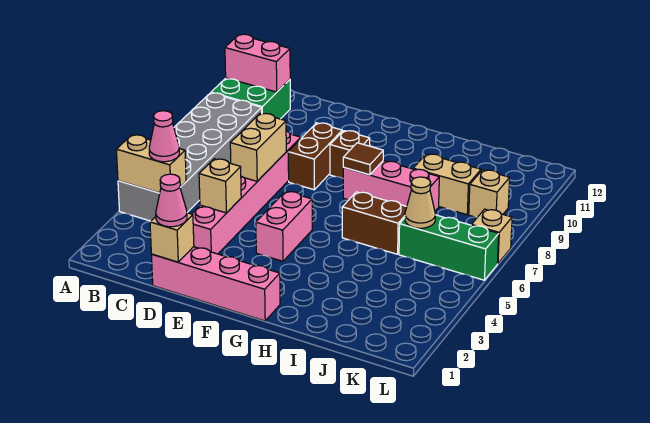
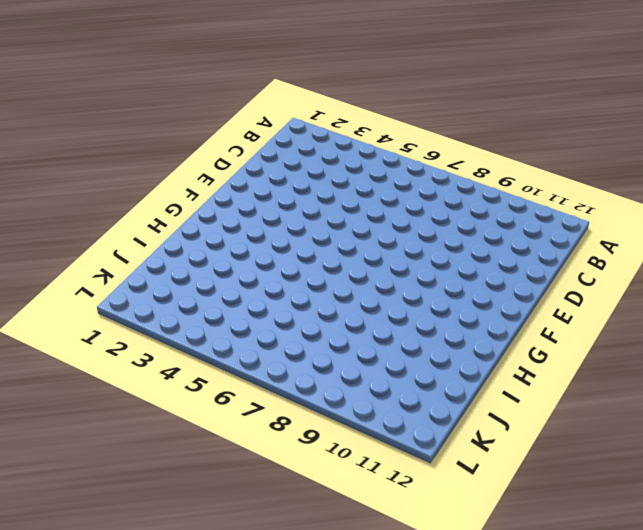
none -> grey brick A4:B9 level 1
none -> green brick A10:B11 level 1
none -> pink brick D1:G1 level 1

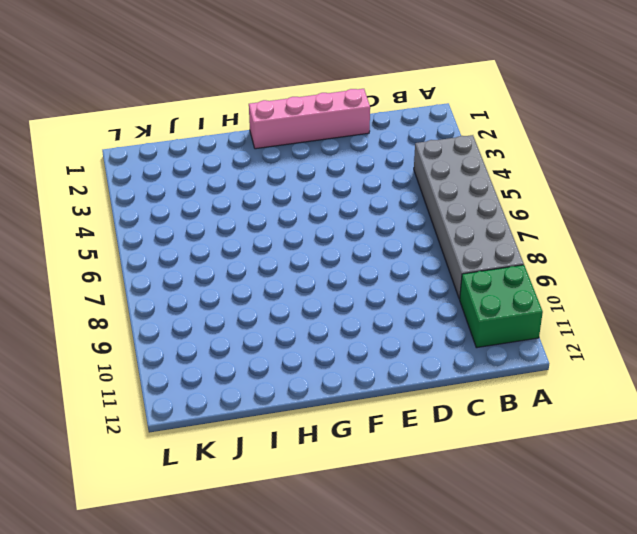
none -> pink brick D3:D8 level 1
none -> brown brick E8:E9 level 1
none -> pink brick F4:F5 level 1

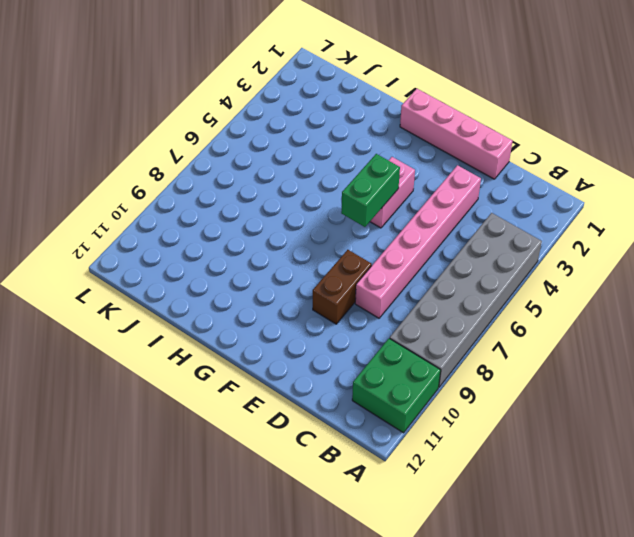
green brick F5:F6 level 2 -> none
none -> brown brick F9 level 1
none -> pink brick G8:I8 level 1
none -> brown brick H6:I6 level 1

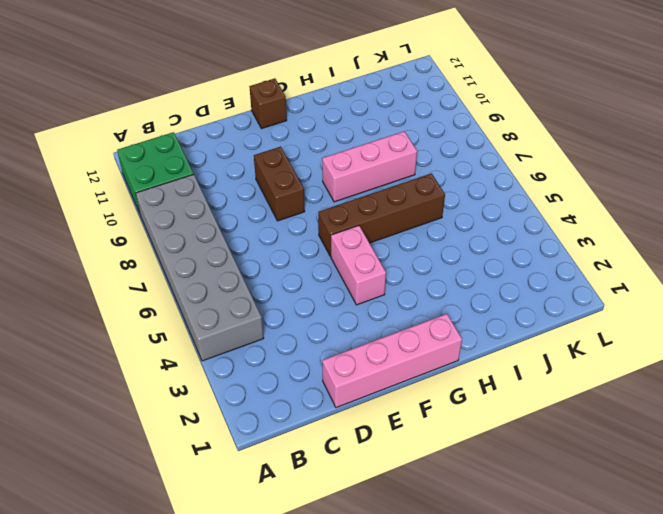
brown brick F6:I6 level 1 -> brown brick H6:I6 level 1
brown brick F12 level 1 -> brown brick F9 level 1
none -> pink brick D3:D8 level 1
none -> tan brick I9:J9 level 1
none -> green brick J6:L6 level 1

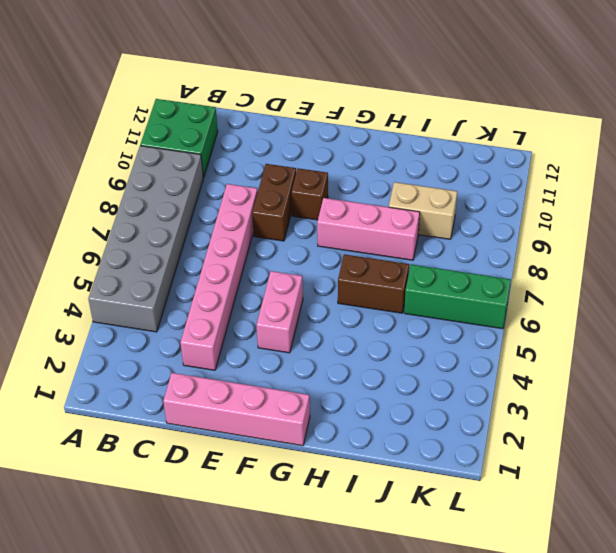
none -> tan brick K9 level 1
none -> tan brick L7 level 1
none -> tan brick A4:B4 level 2

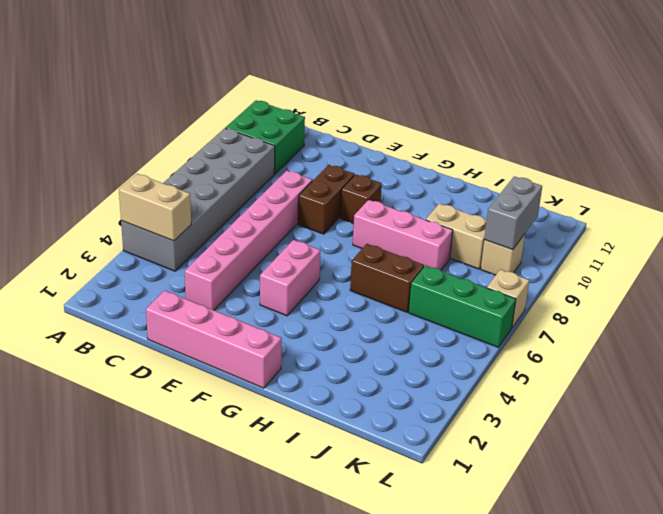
grey brick K9:K10 level 2 -> none
none -> pink brick A11:B11 level 2
none -> tan brick D1 level 2
none -> tan brick D4 level 2

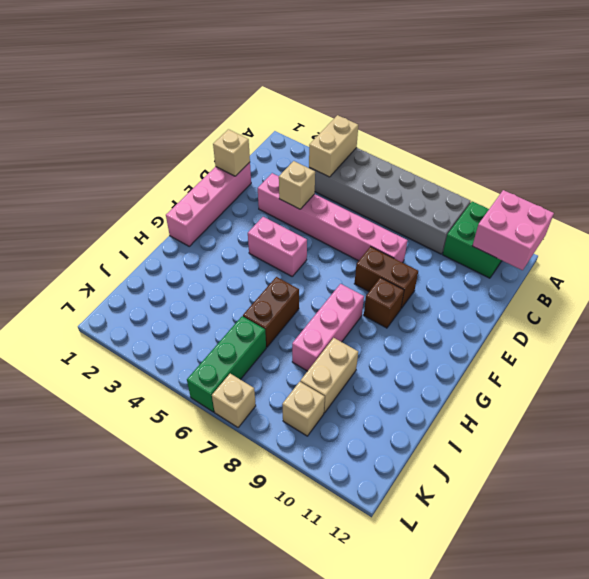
pink brick A11:B12 level 2 -> pink brick A11:B11 level 2
none -> tan brick D6:D7 level 2
none -> brown tile G8 level 2
none -> tan cone J6 level 2

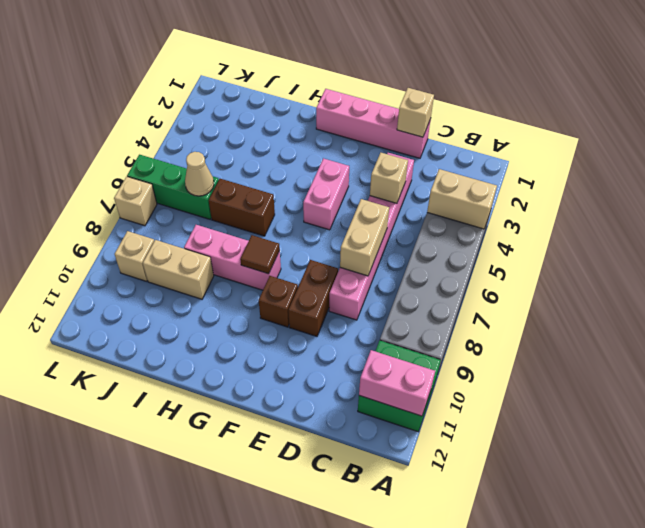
none -> pink cone B4 level 3
none -> pink cone D1 level 3

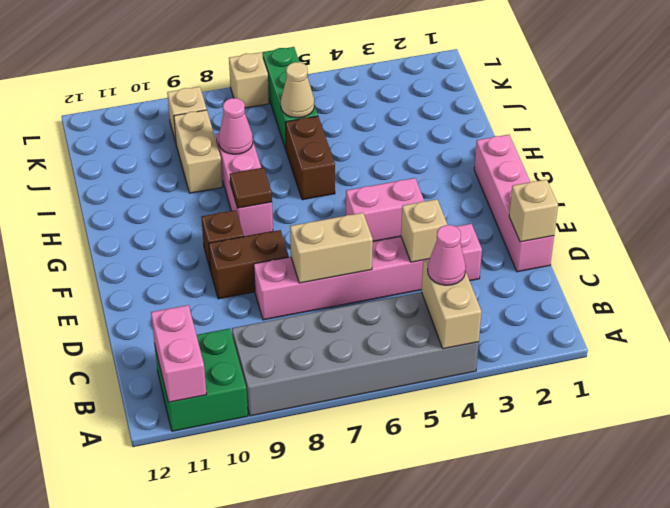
pink cone I8 level 2 -> pink cone D1 level 3

